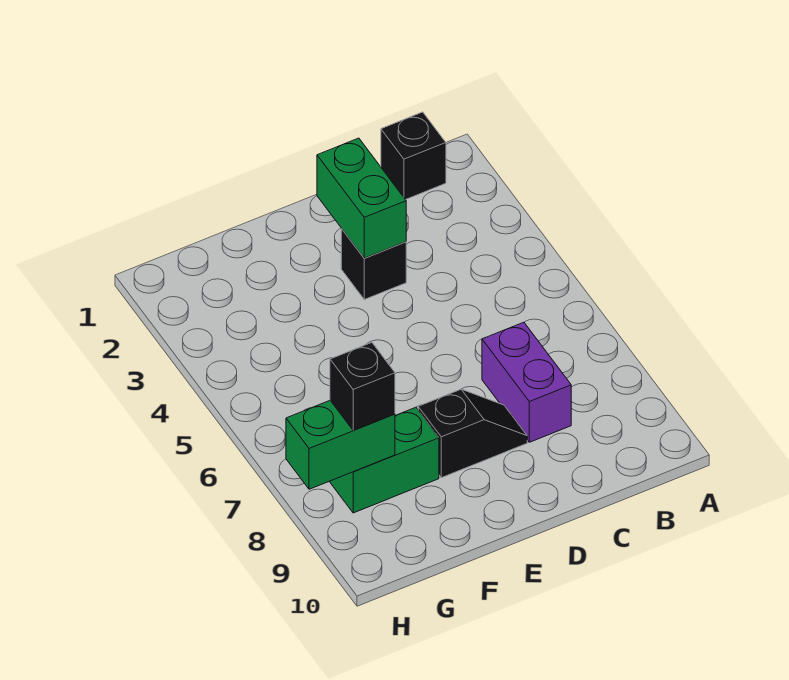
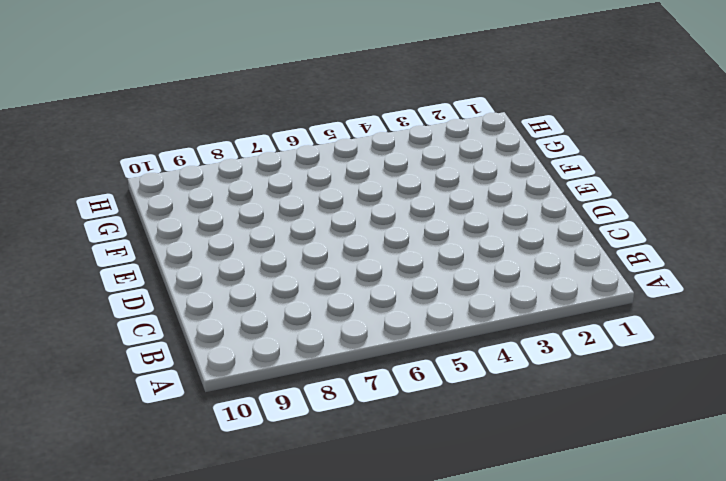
none -> black brick B1 level 1
none -> purple brick C7:C8 level 1

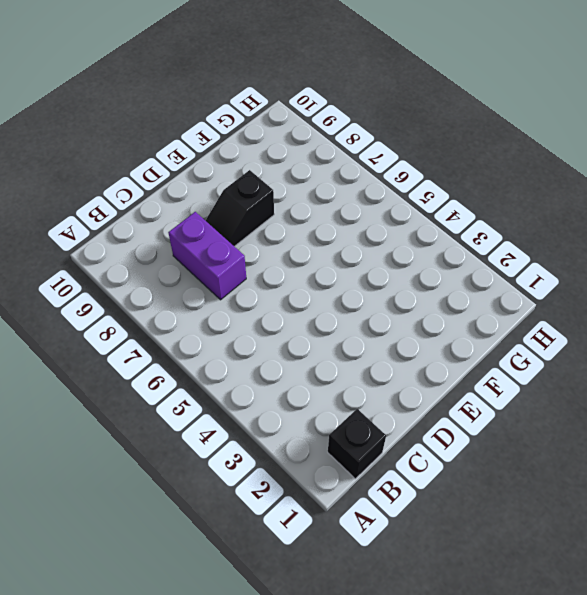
none -> black brick D3 level 1
none -> green brick F8:G8 level 1

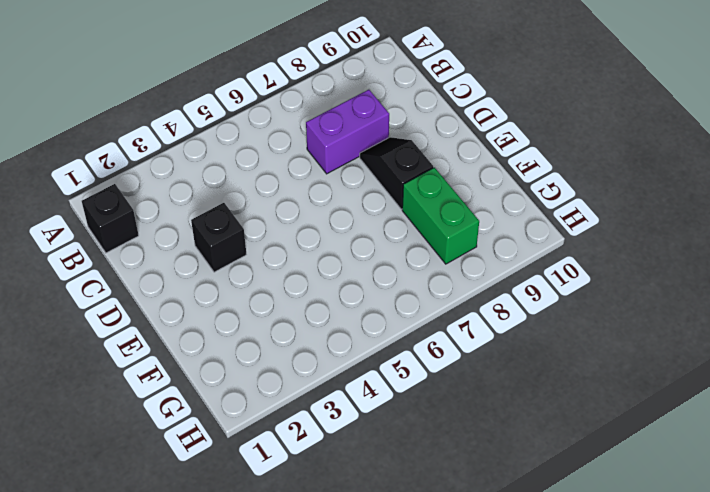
none -> green brick D2:D3 level 2
none -> green brick G8:H8 level 2

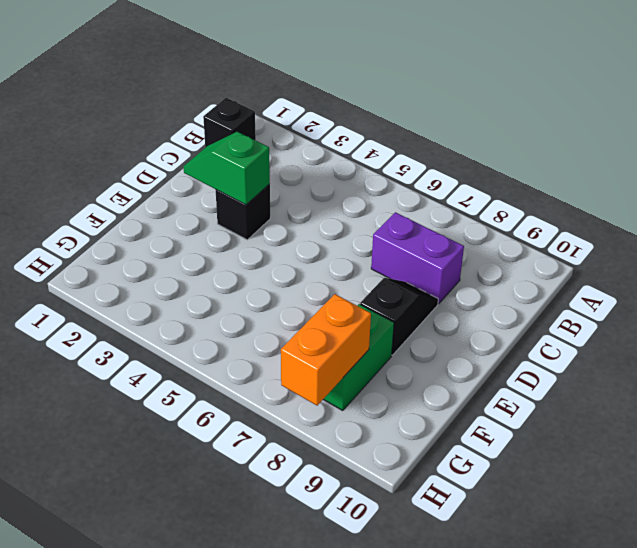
green slope D2:D3 level 2 top 3 -> green brick D2:D3 level 2
orange brick G8:H8 level 2 -> green brick G8:H8 level 2
none -> black brick G8 level 3

